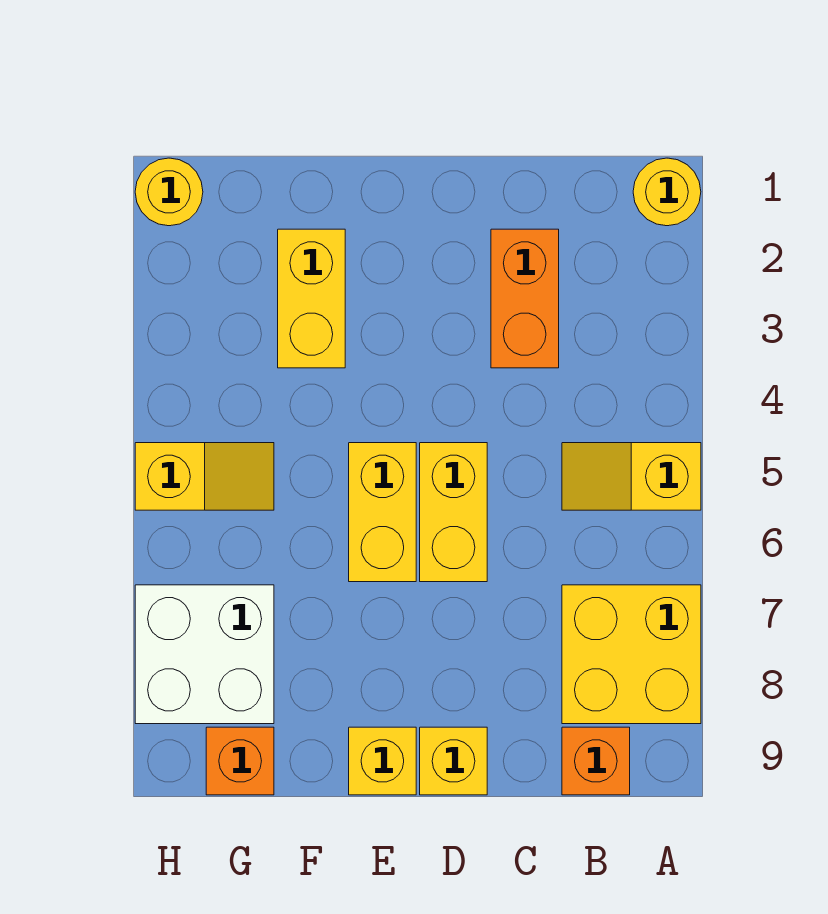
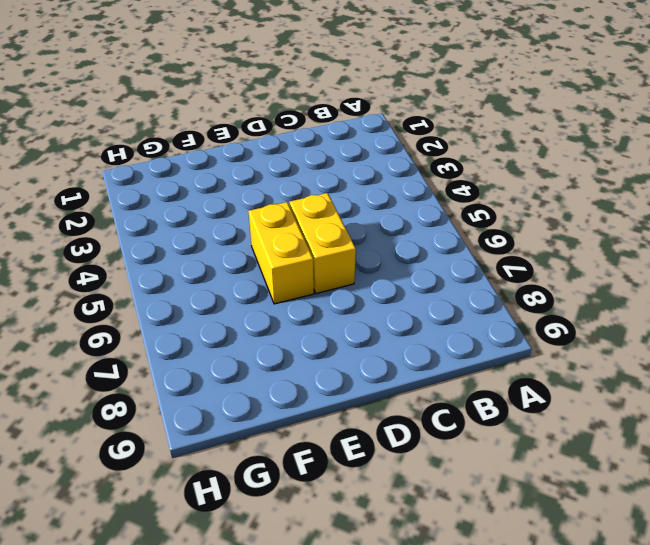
none -> yellow round brick A1 level 1
none -> yellow slope A5:B5 level 1 top A
none -> yellow brick A7:B8 level 1

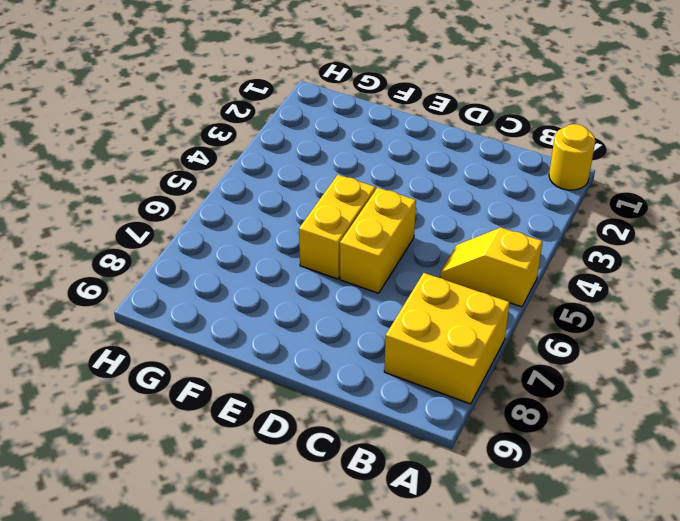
none -> orange brick B9 level 1
none -> orange brick C2:C3 level 1
none -> yellow brick D9 level 1

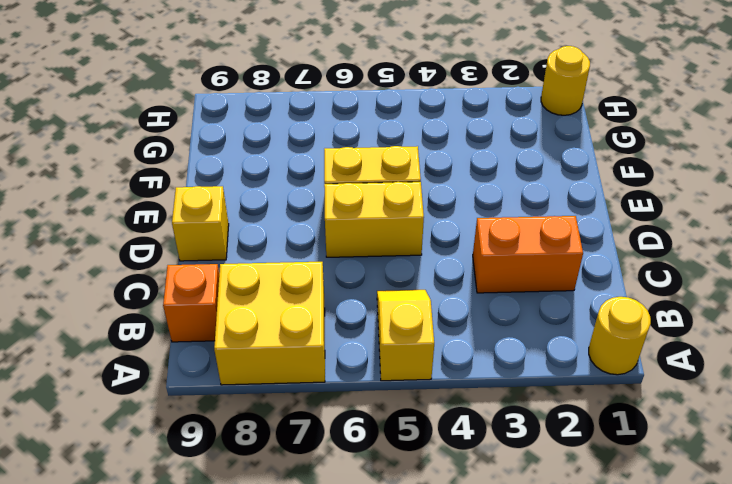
none -> yellow brick E9 level 1
none -> yellow brick F2:F3 level 1
none -> yellow slope G5:H5 level 1 top H

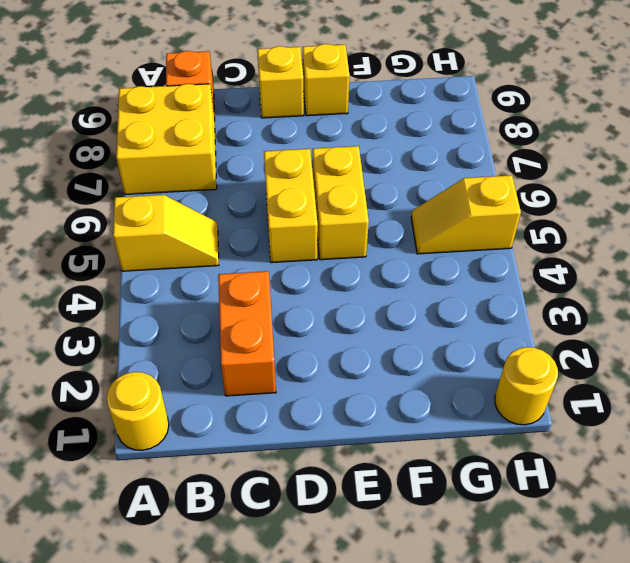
none -> yellow brick F2:F3 level 1
none -> white brick G7:H8 level 1
none -> orange brick G9 level 1

